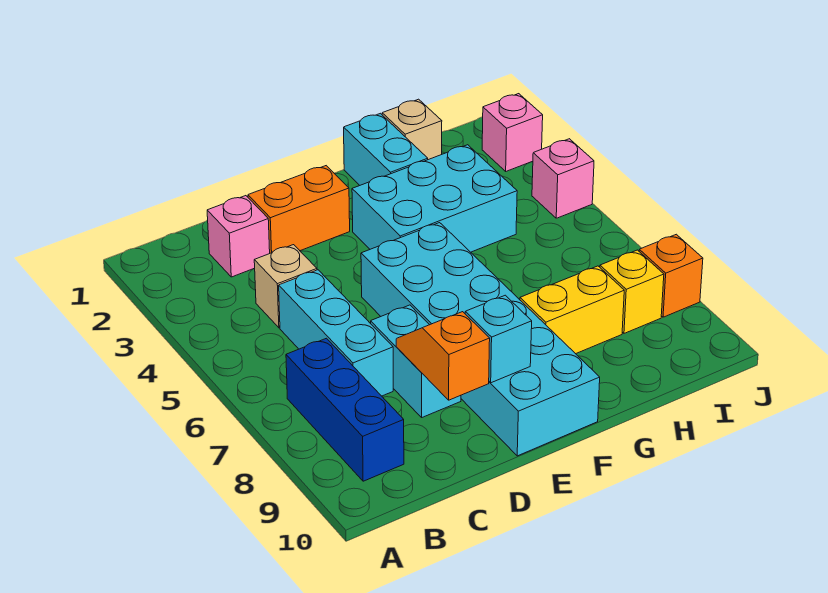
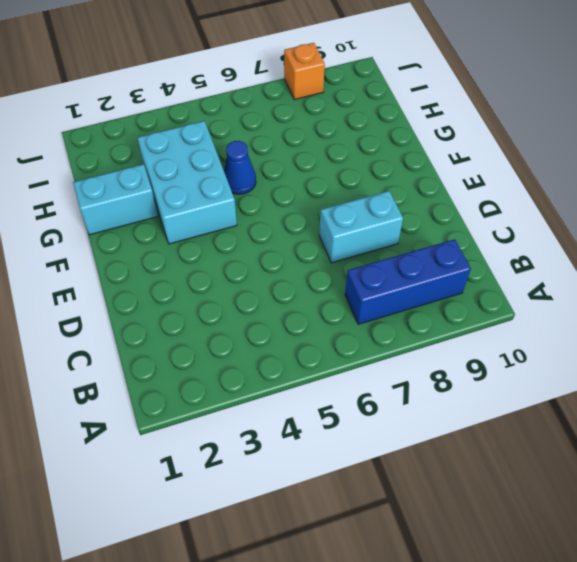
blue cone G5 level 1 -> none
none -> pink brick C2 level 1
none -> tan brick C4 level 1
none -> cyan brick C5:C7 level 1

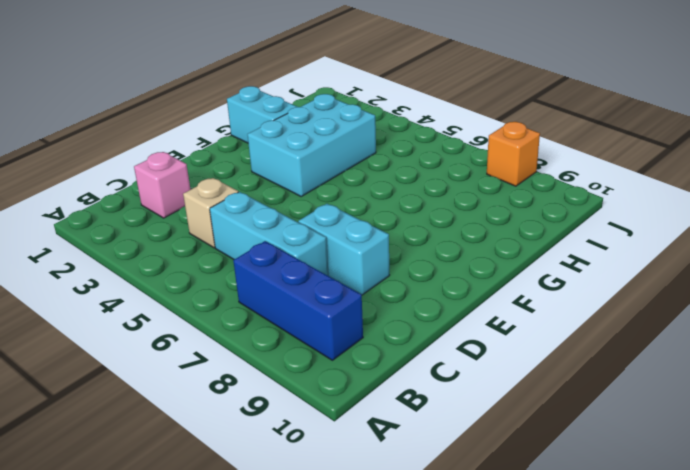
none -> orange brick D2:E2 level 1
none -> cyan brick E5:F10 level 1
none -> yellow brick G8:H8 level 1

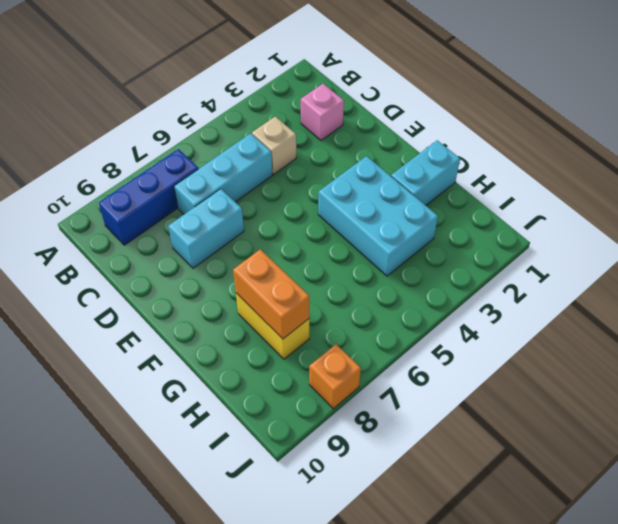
orange brick G8:H8 level 2 -> orange brick D2:E2 level 1
none -> cyan brick E5:F10 level 1
none -> tan brick H1 level 1
none -> yellow brick I8 level 1

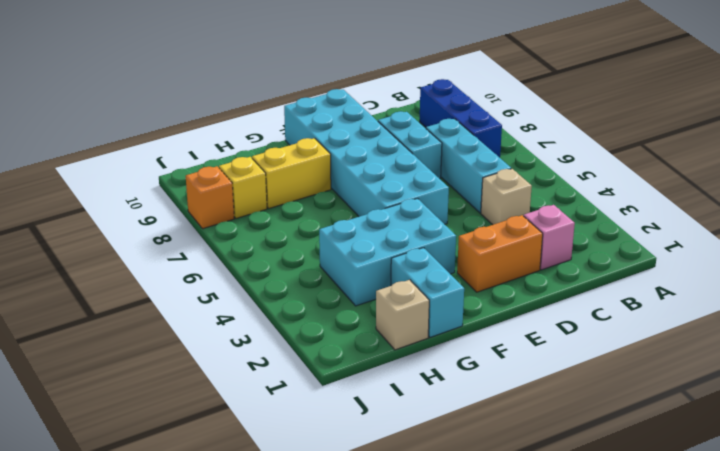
none -> pink brick J2 level 1
none -> pink brick J4 level 1
none -> orange slope D8:D9 level 2 top 9

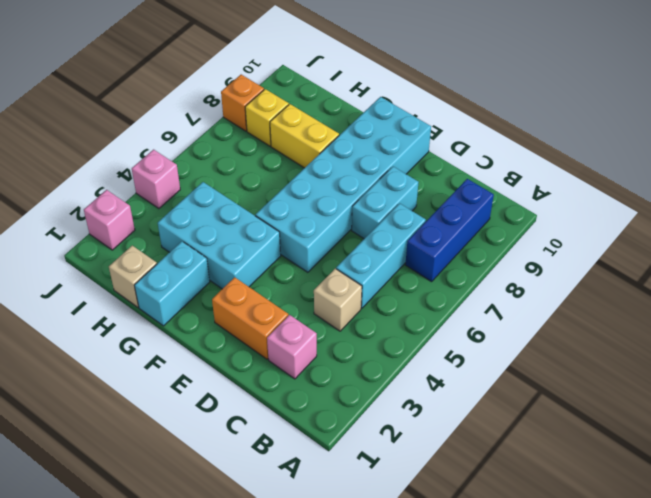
none -> orange slope D8:D9 level 2 top 9
none -> cyan brick E9 level 2

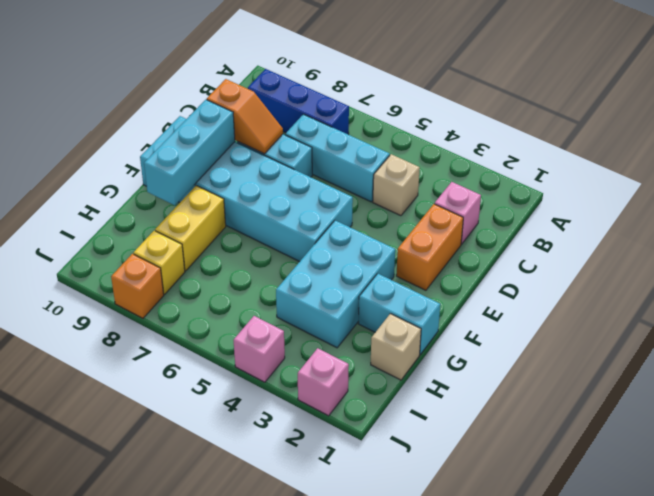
cyan brick E9:G9 level 2 -> cyan brick E9 level 2

